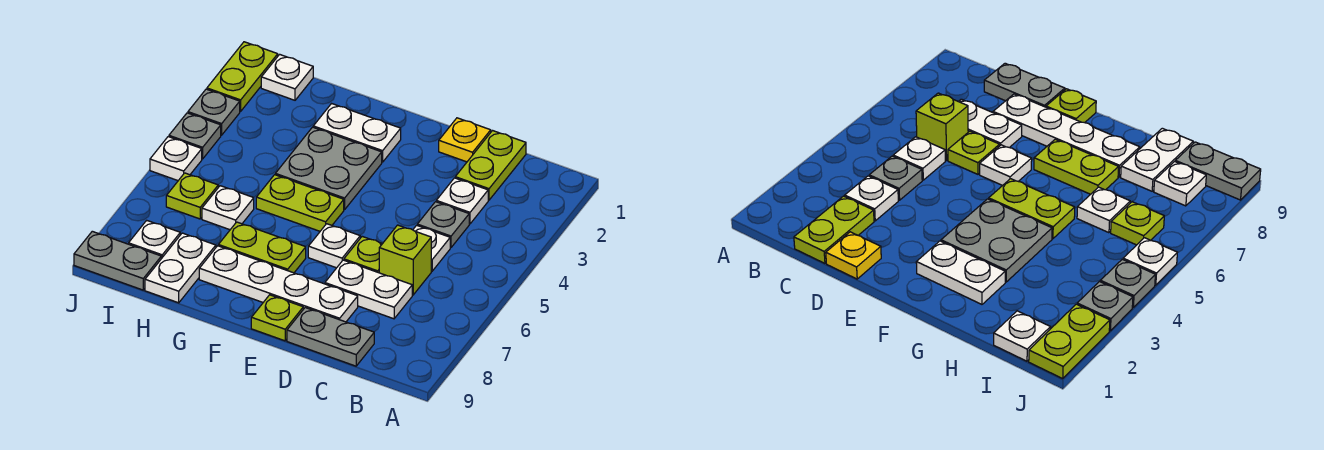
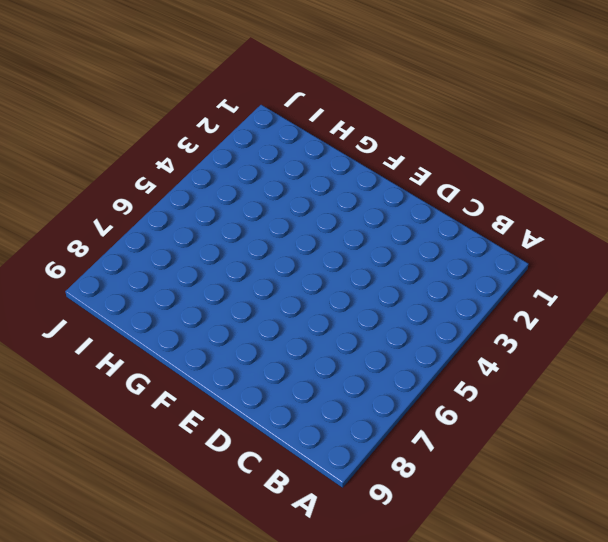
none -> lime plate C1:C2 level 1
none -> white plate C3 level 1
none -> grey plate C4 level 1

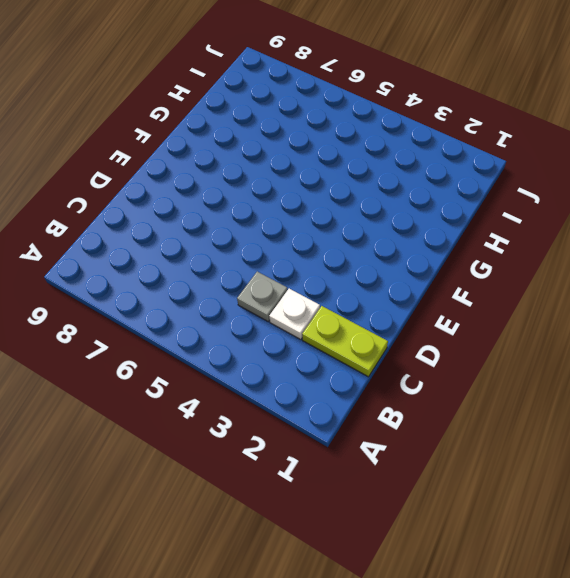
none -> white plate C5 level 1
none -> lime brick C6 level 1
none -> white plate C7:D7 level 1

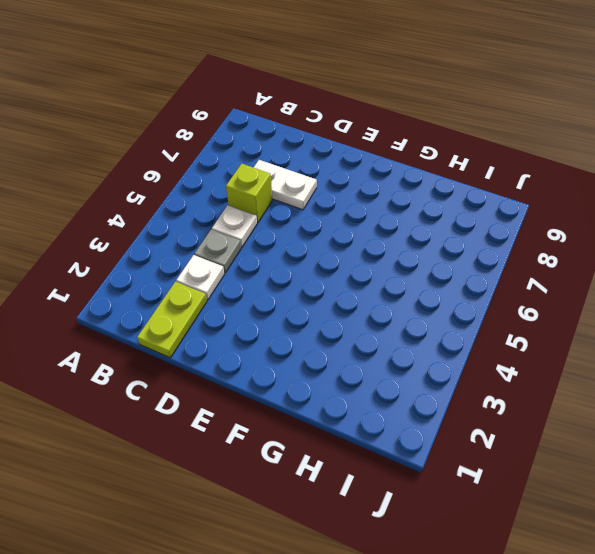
none -> grey plate C9:D9 level 1
none -> yellow plate D1 level 1
none -> lime plate D6 level 1

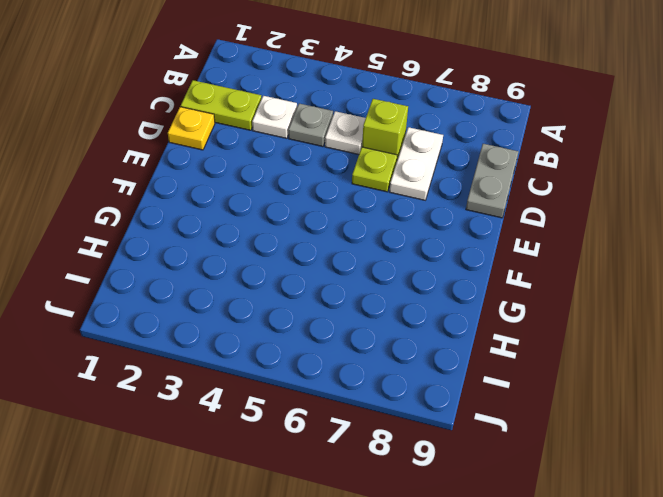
none -> white plate D8:G8 level 1
none -> white plate E6 level 1
none -> lime plate E9 level 1

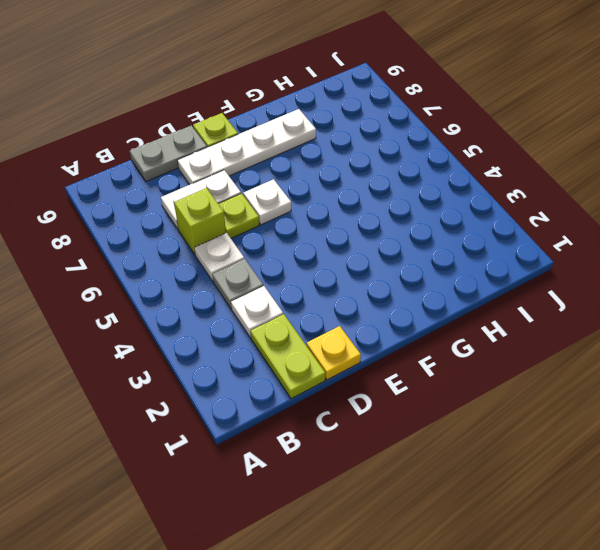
none -> white plate F2:G2 level 1
none -> grey plate F3:G4 level 1
none -> lime plate F5:G5 level 1

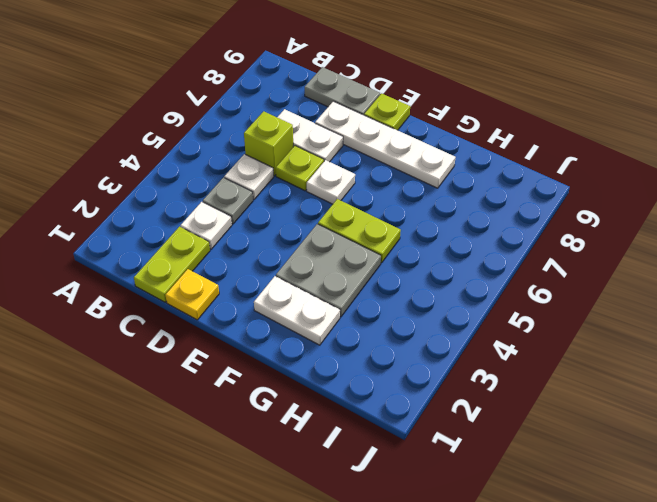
none -> lime plate F7:G7 level 1
none -> white plate H6 level 1
none -> white plate H8:H9 level 1

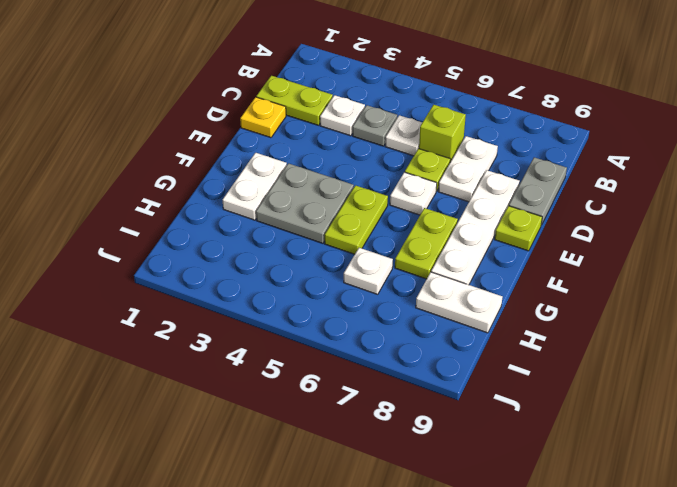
none -> white plate I1 level 1
none -> lime plate I6 level 1
none -> white plate I8 level 1

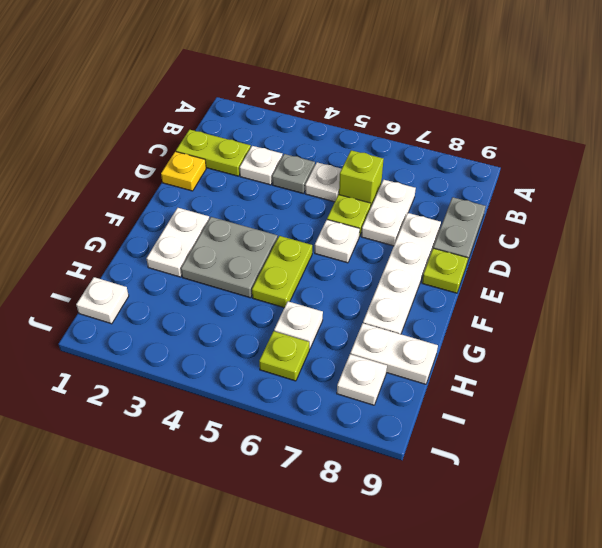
none -> lime plate F7:G7 level 1
none -> grey plate I9:J9 level 1
none -> lime plate J1:J2 level 1

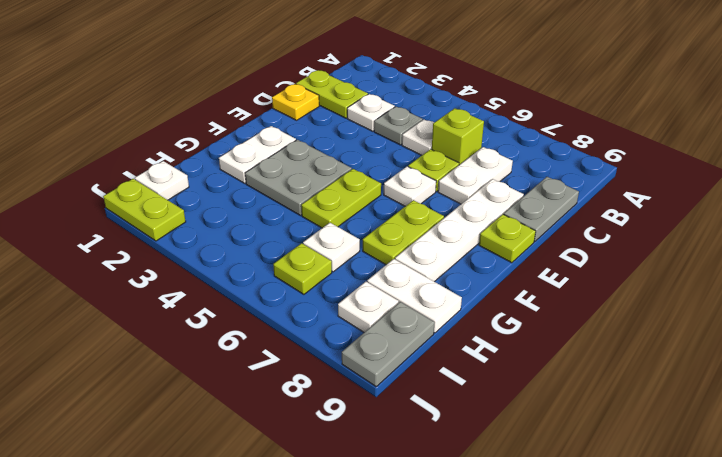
none -> grey plate J3 level 1
none -> grey plate J4 level 1
none -> white plate J5 level 1

